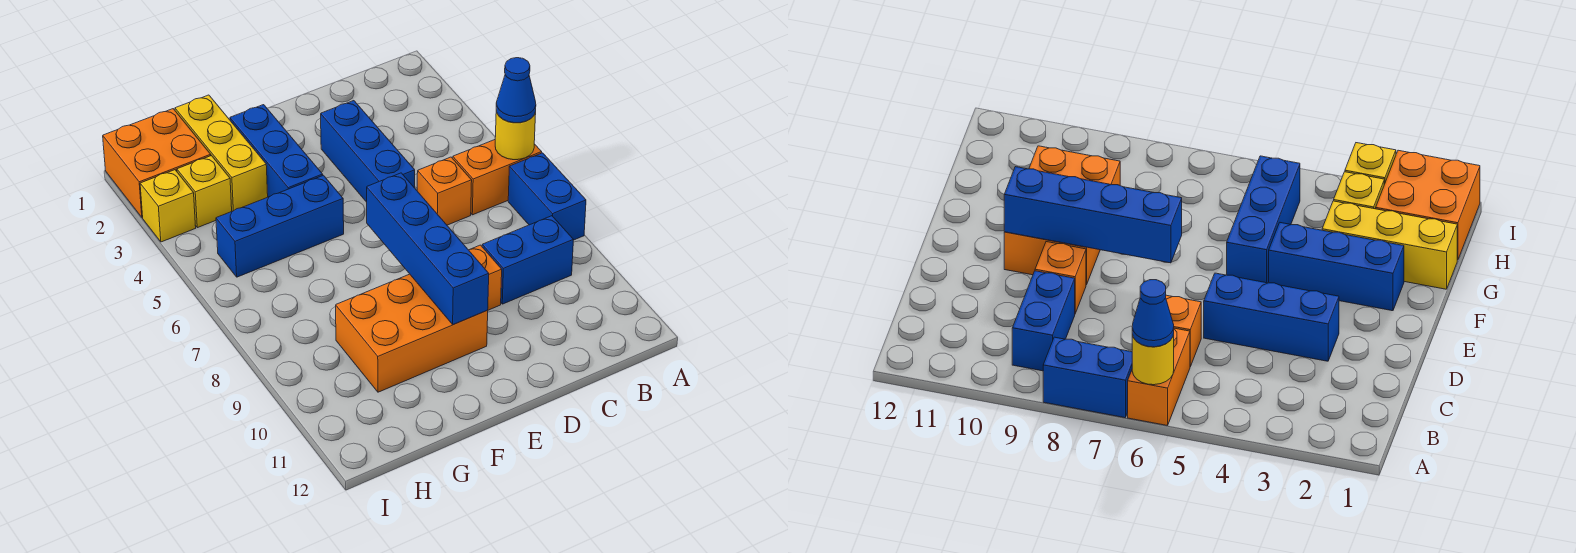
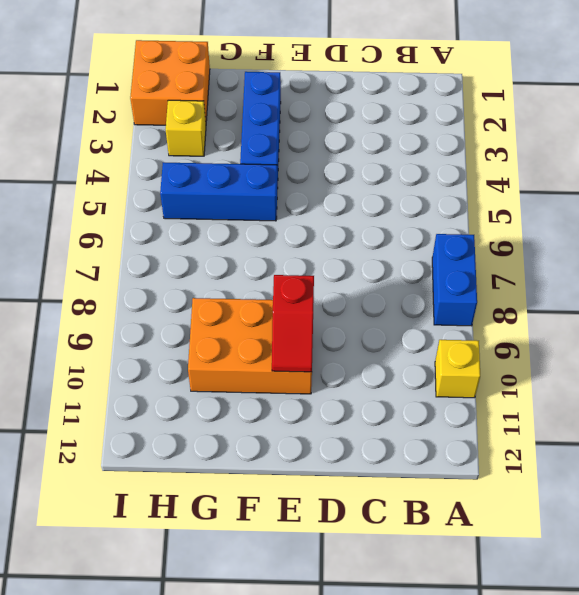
yellow brick A10 level 1 -> yellow brick I3 level 1
red slope E9:E10 level 2 top 9 -> blue brick E7:E10 level 2
none -> orange brick A6:B6 level 1
none -> blue brick B9:C9 level 1
none -> orange brick C6 level 1

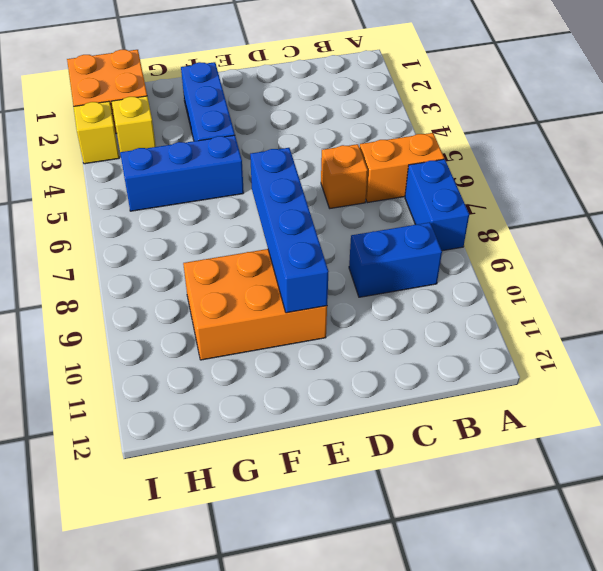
none -> blue brick D3:D5 level 1
none -> orange brick D9 level 1
none -> yellow brick G1:G3 level 1

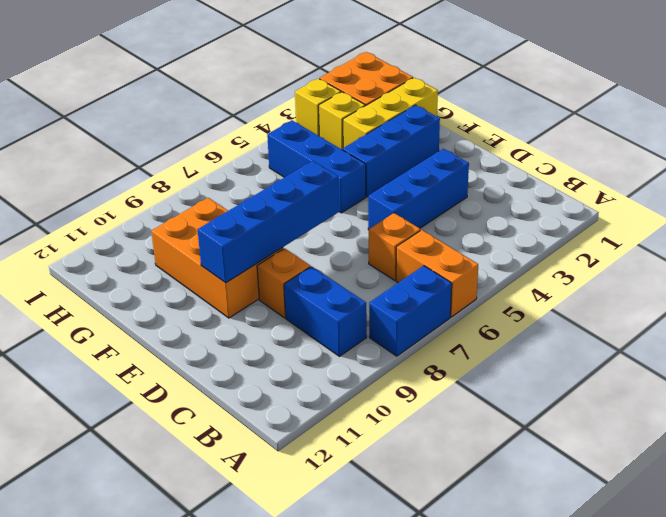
none -> yellow round brick A6 level 2
none -> blue cone A6 level 3

